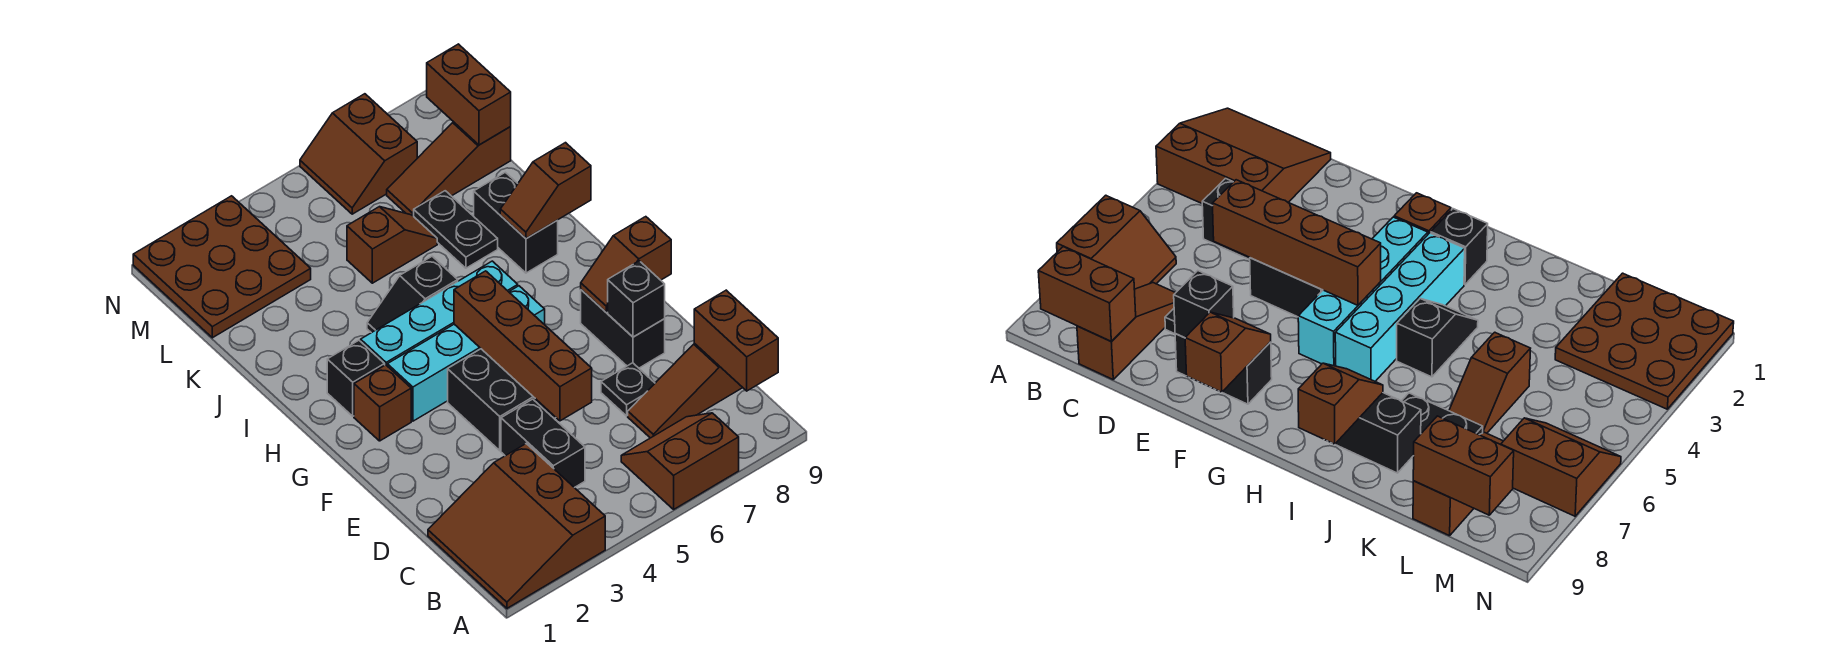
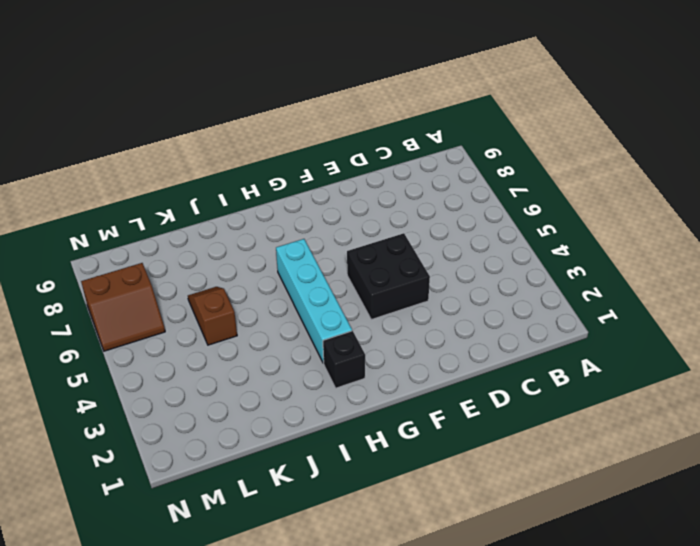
none -> brown slope A1:C3 level 1 top 3
none -> brown slope A6:B7 level 1 top A
none -> black brick C4:D4 level 1

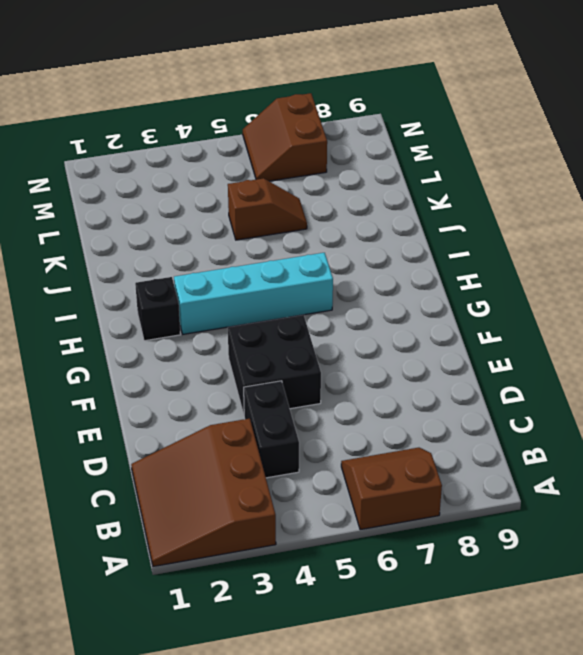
none -> brown slope C7:C9 level 1 top 9
none -> black plate D7 level 1
none -> black brick E8:F8 level 1

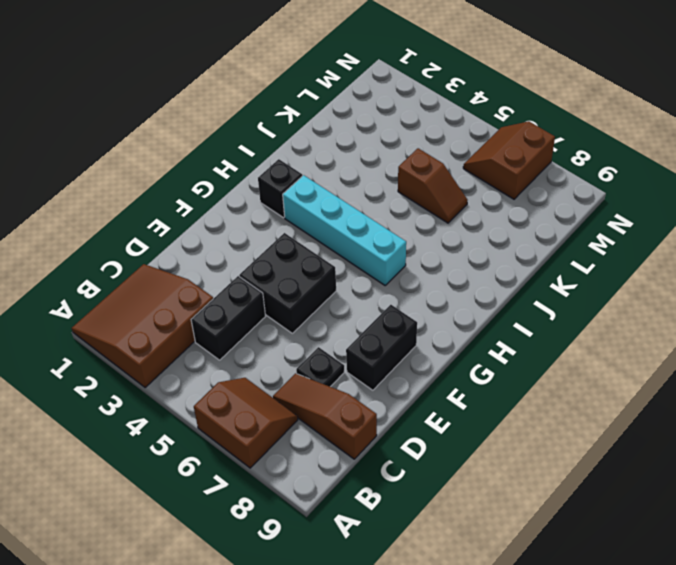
none -> brown brick G2 level 1
none -> cyan brick G3:G6 level 1
none -> black slope I4:I5 level 1 top 5

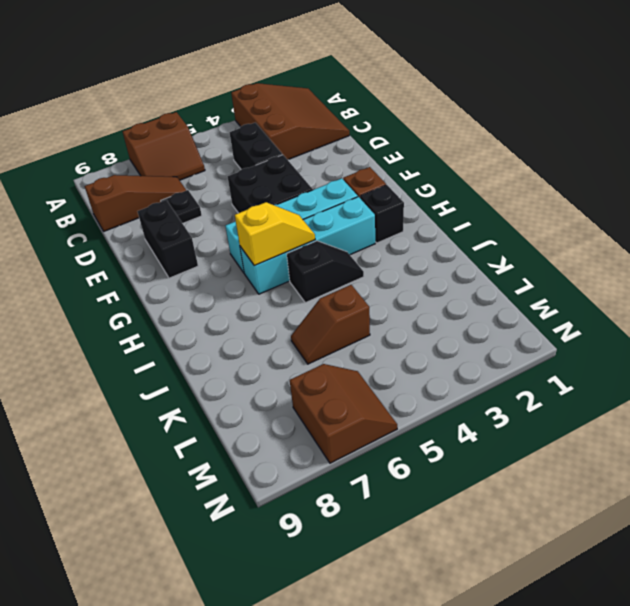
yellow slope H5:H6 level 2 top 6 -> none
none -> black brick I8:J8 level 1
none -> black plate J7:K7 level 1
none -> brown plate L1:N3 level 1

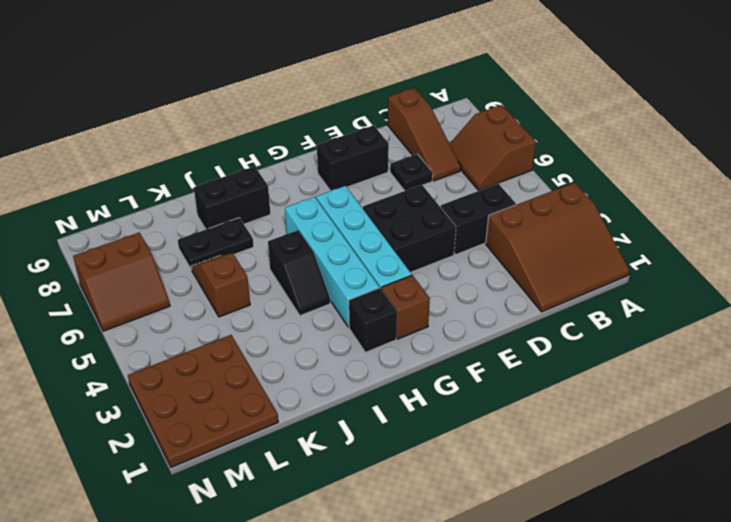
none -> brown slope L7:L9 level 1 top 9
none -> brown brick B9:C9 level 2
none -> brown brick D5:G5 level 2

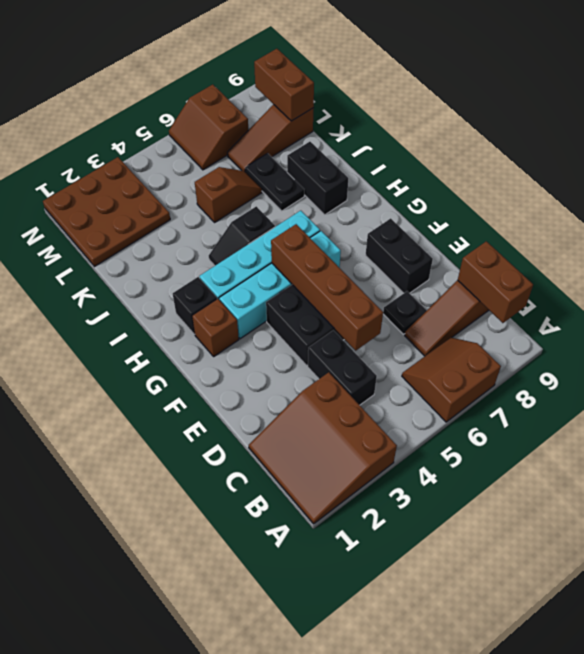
none -> black brick E8 level 2
none -> brown slope F8:F9 level 2 top 9
none -> brown slope I8:I9 level 2 top 9

